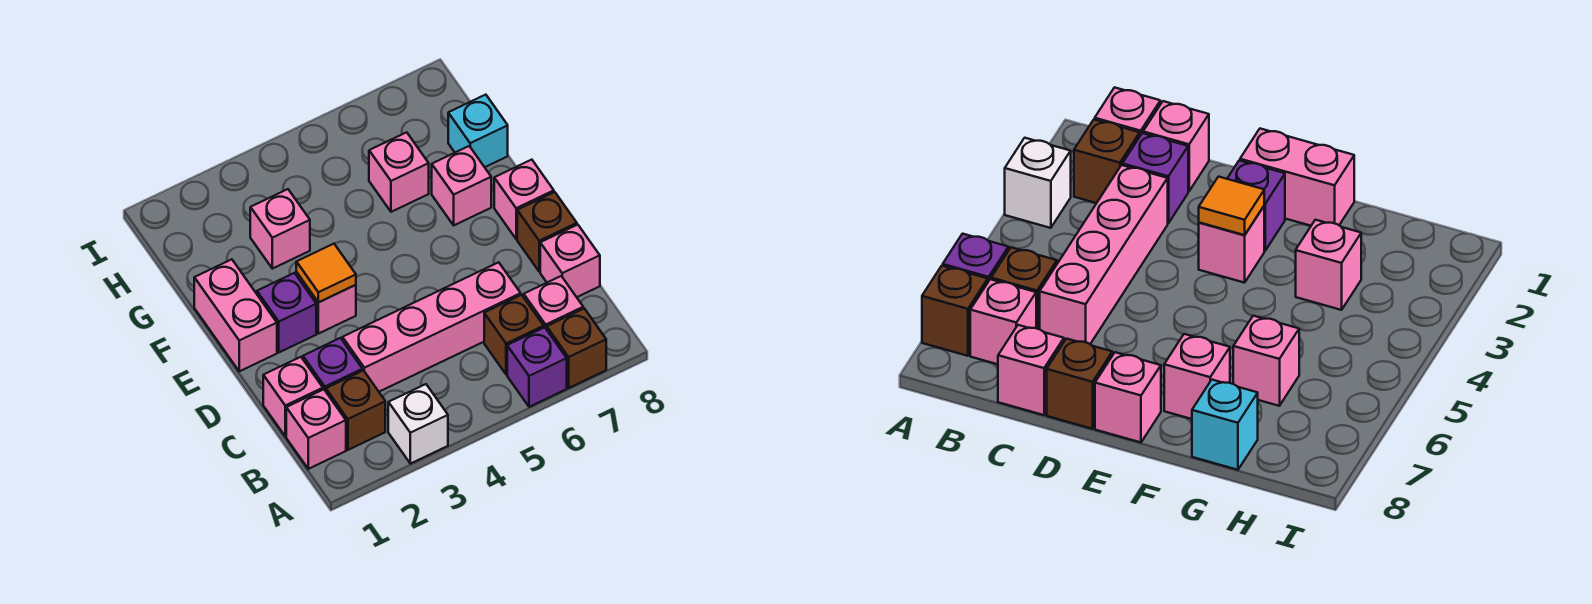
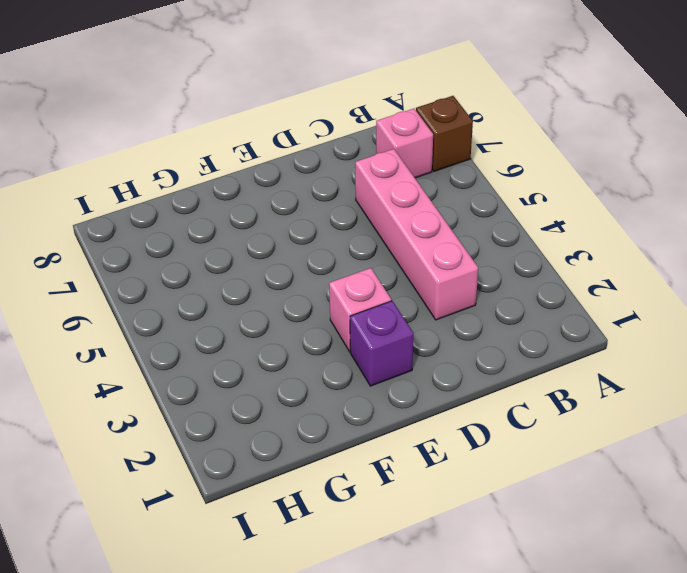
none -> white brick A3 level 1
none -> purple brick A6 level 1
none -> pink brick B1 level 1

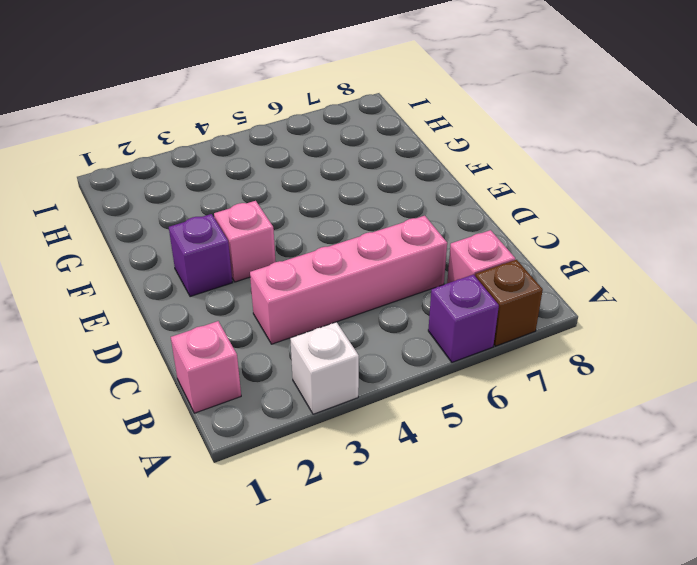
none -> brown brick B2 level 1
none -> brown brick B6 level 1
none -> pink brick C1 level 1

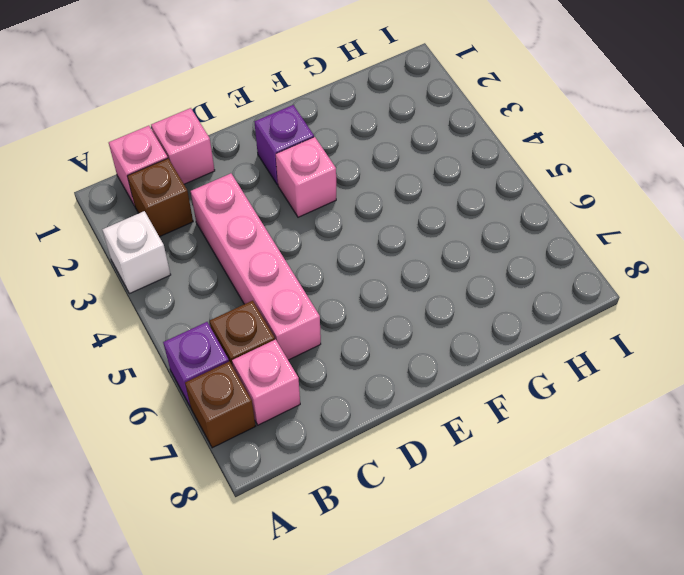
none -> purple brick C2 level 1
none -> pink brick C8 level 1
none -> brown brick D8 level 1

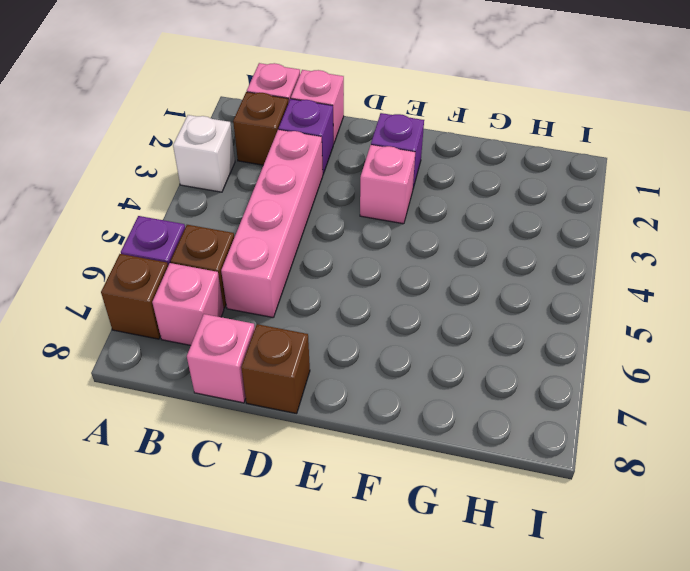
none -> pink brick E1:F1 level 1
none -> pink brick E8 level 1
none -> pink brick F7 level 1

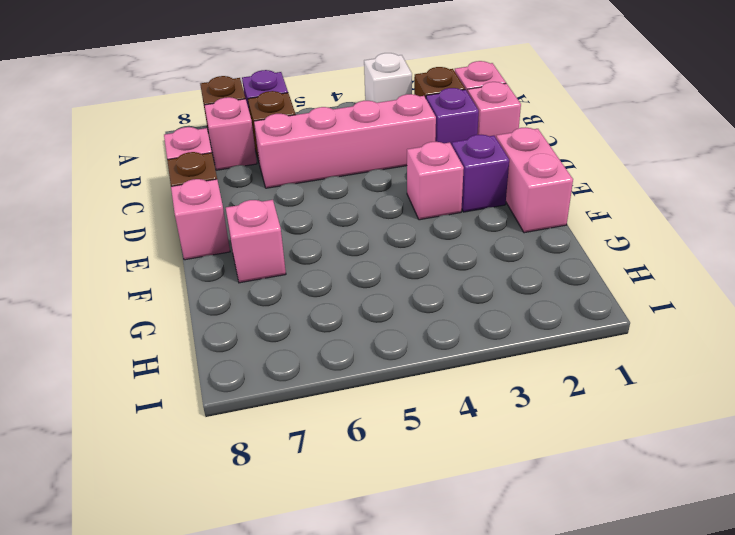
none -> pink brick G3 level 1
none -> pink brick G6 level 1
none -> cyan brick G8 level 1

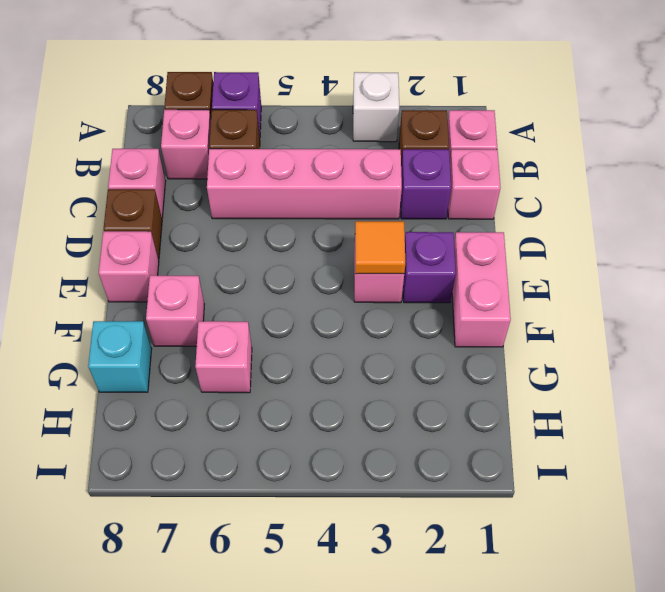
none -> pink brick G3 level 1

